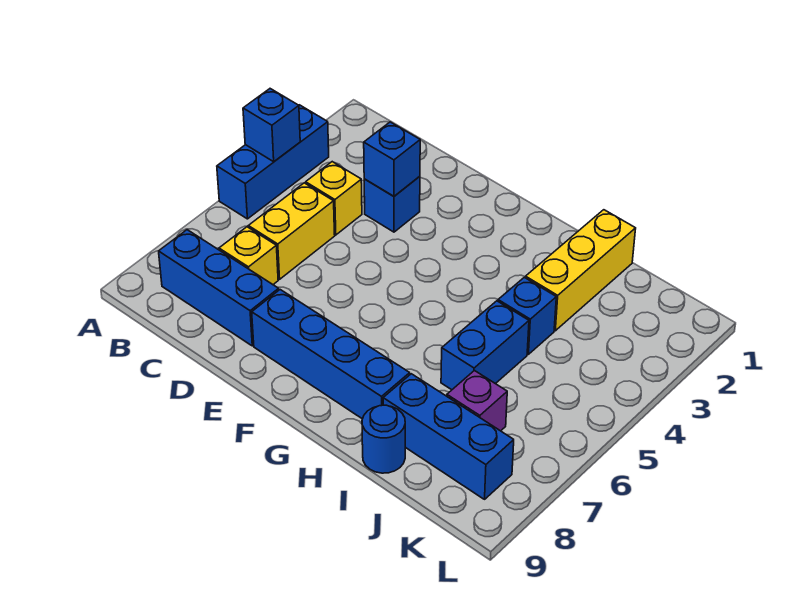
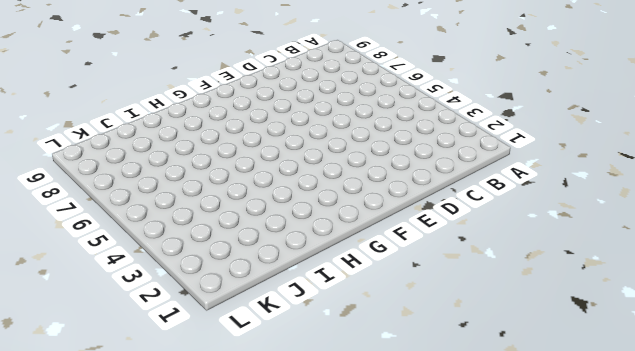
none -> blue brick A3:A5 level 1
none -> blue brick B8:D8 level 1
none -> yellow brick C4 level 1

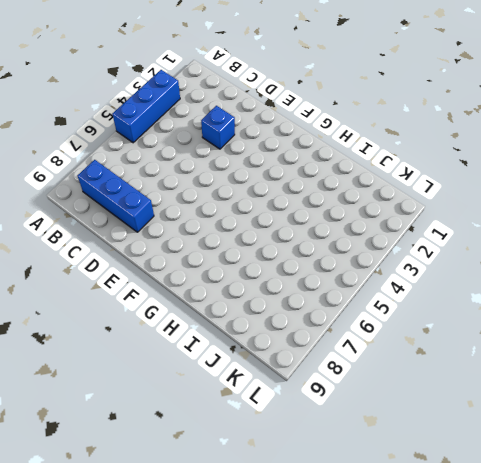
none -> yellow brick C4 level 1
none -> yellow brick C5:C6 level 1
none -> yellow brick C7 level 1

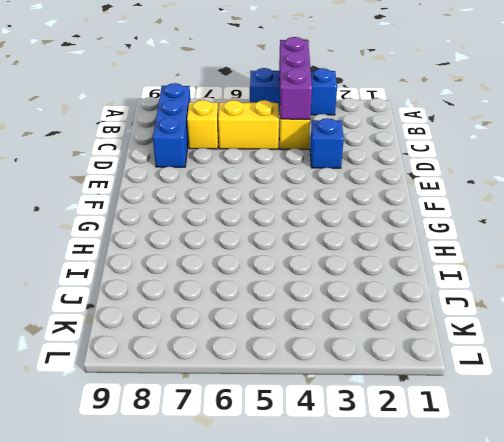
purple brick A4:C4 level 2 -> blue brick A4 level 2
none -> blue brick E8:H8 level 1
none -> yellow brick I1:I3 level 1
none -> blue brick I4 level 1

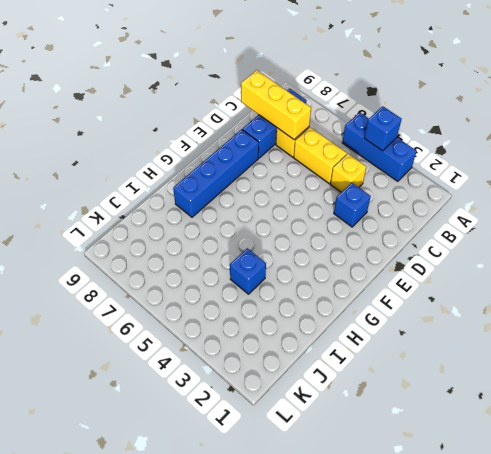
yellow brick C7:C9 level 2 -> yellow brick I1:I3 level 1
none -> blue brick I5:I6 level 1
none -> blue brick I8:K8 level 1
none -> blue round brick I9 level 1

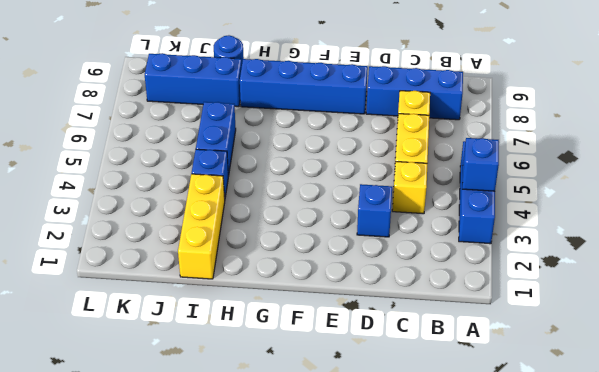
none -> purple brick J7 level 1
none -> blue brick D3 level 2

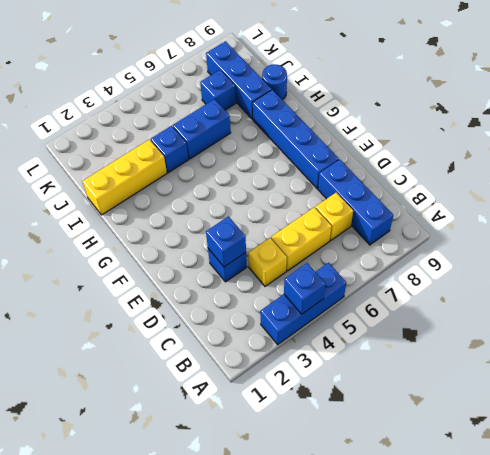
blue brick J7 level 1 -> purple brick J7 level 1

